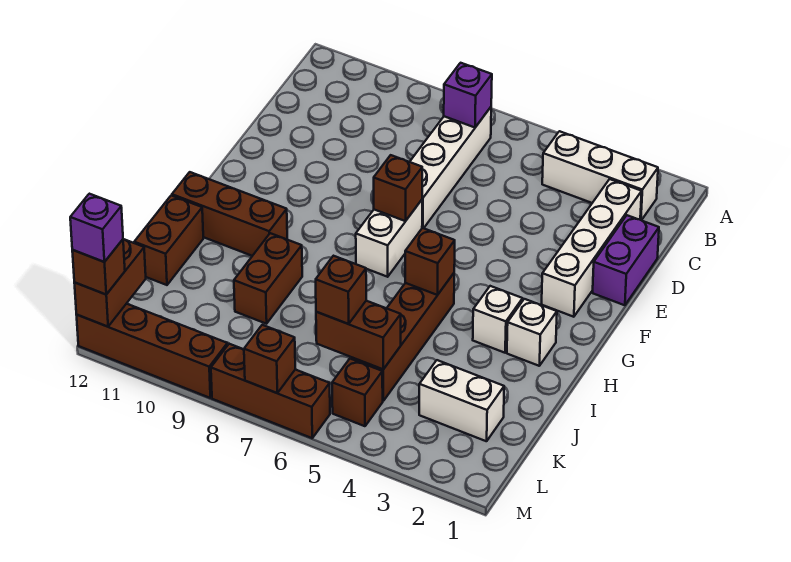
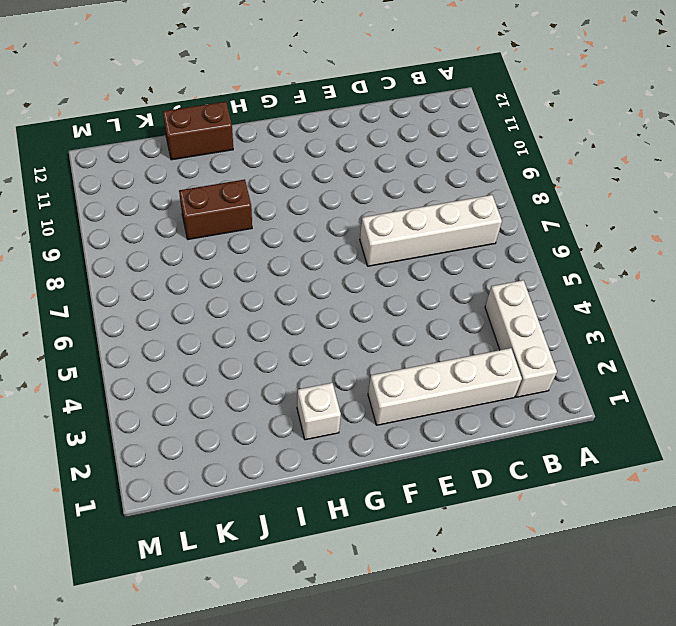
none -> purple brick D1:E1 level 1
none -> white brick F7:G7 level 1
none -> white brick H3 level 1

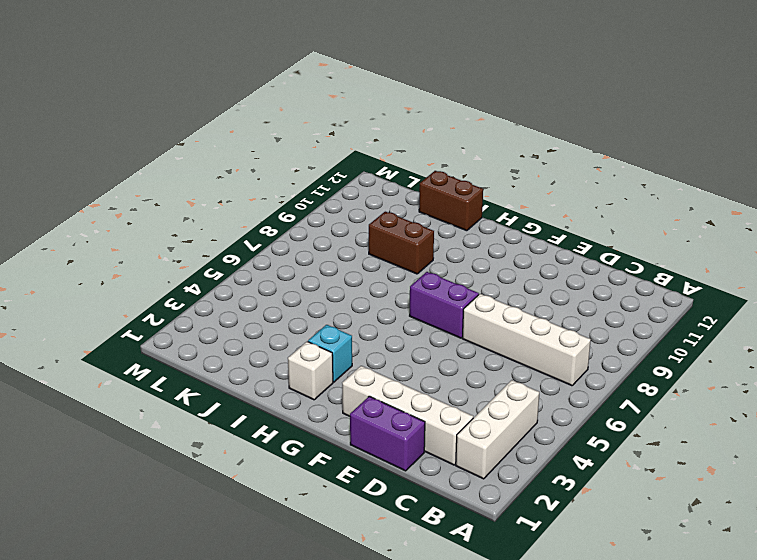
purple brick F7:G7 level 1 -> white brick F7:G7 level 1
cyan brick H3 level 1 -> white brick H3 level 1
none -> brown brick H5:K5 level 1
none -> brown brick H10:H12 level 1
none -> white brick K2:K3 level 1

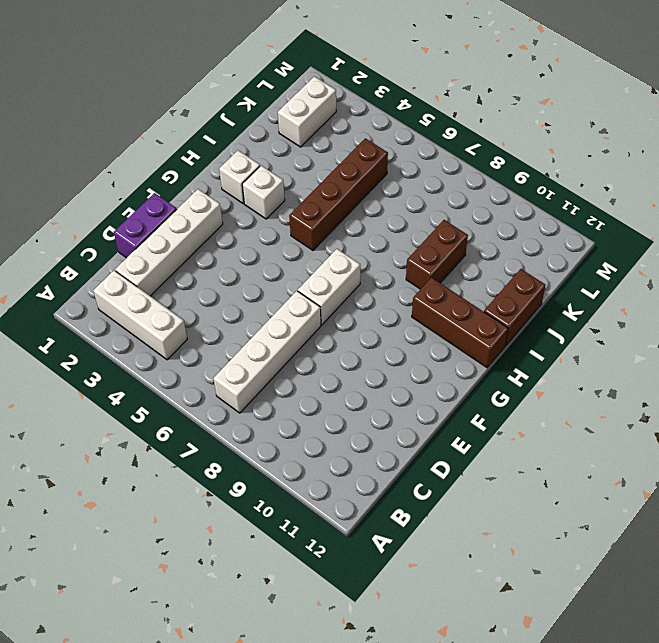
white brick K2:L2 level 1 -> white brick K2:K3 level 1
none -> brown brick L5 level 1
none -> brown brick M6:M8 level 1
none -> brown brick M9:M12 level 1

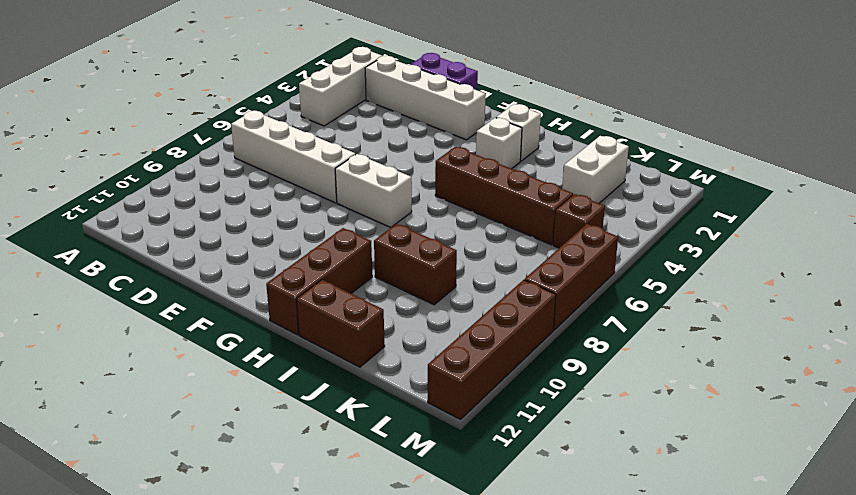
none -> purple brick B7 level 2
none -> brown brick F7 level 2
none -> brown brick H5 level 2

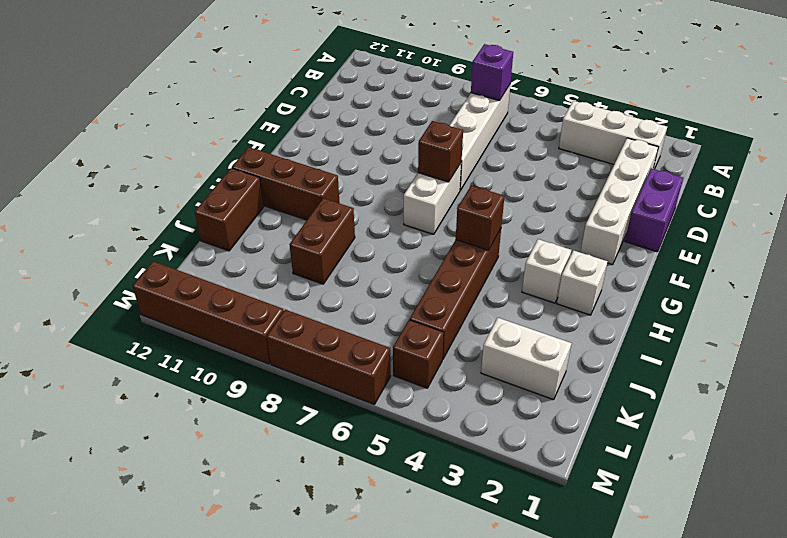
none -> brown brick K5:K6 level 2
none -> brown brick L12:M12 level 2
none -> brown brick M7 level 2

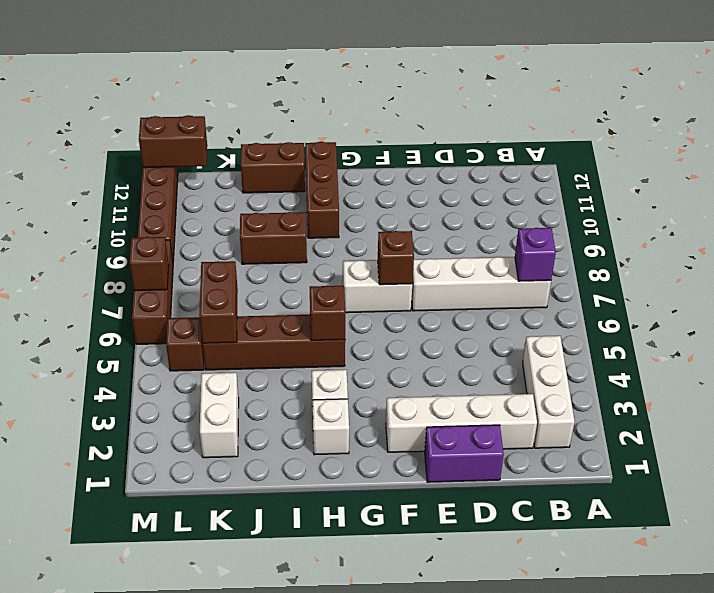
none -> brown brick K6 level 3
none -> brown brick M12 level 3
none -> purple brick M12 level 4

